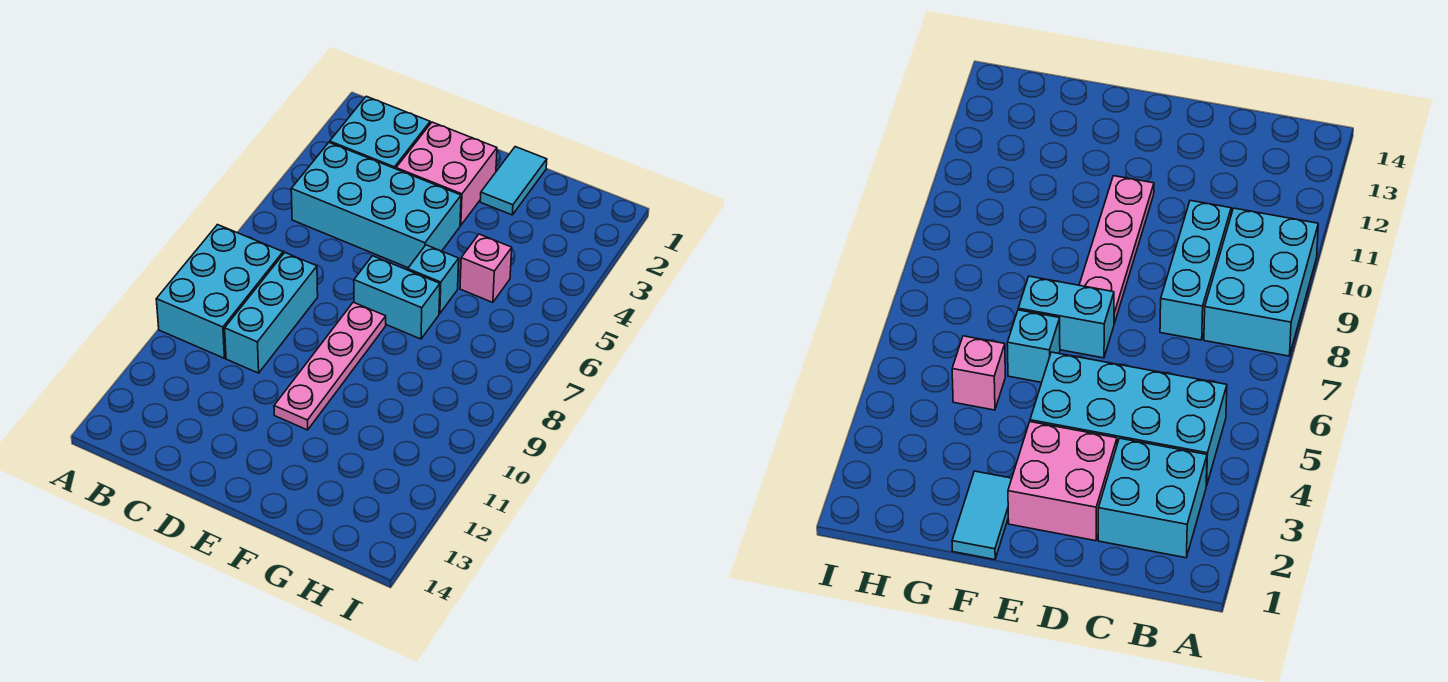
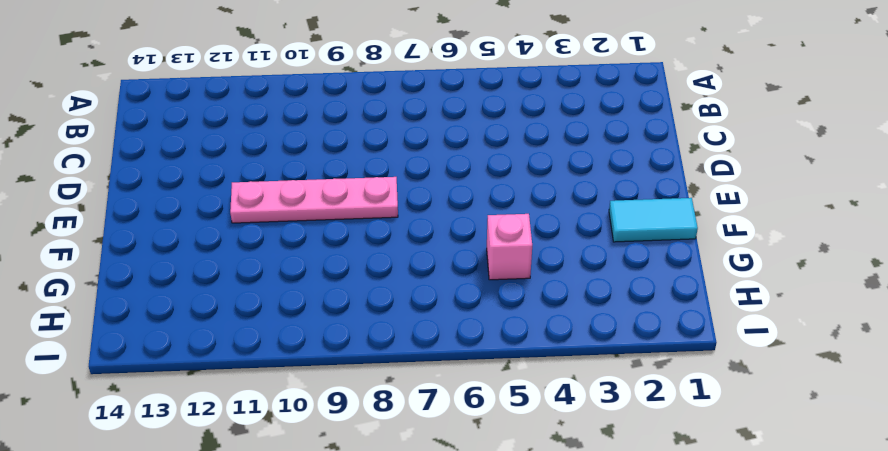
none -> cyan brick A8:B10 level 1
none -> cyan brick B2:C3 level 1

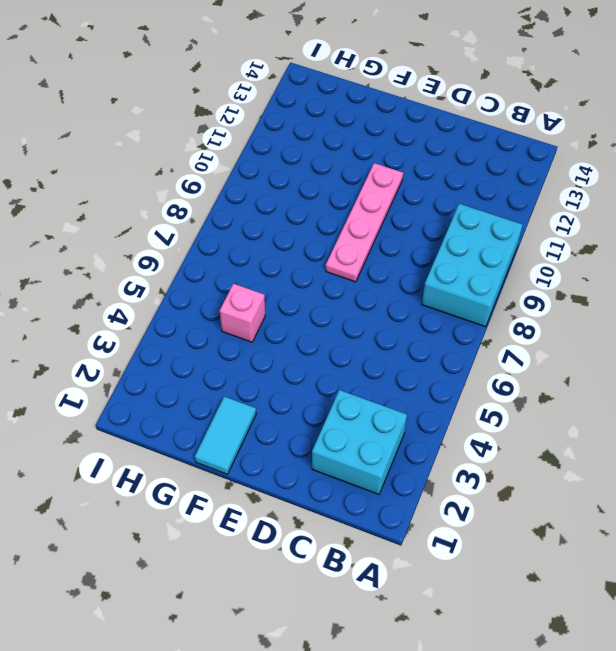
none -> cyan brick B4:E5 level 1
none -> cyan brick C8:C10 level 1

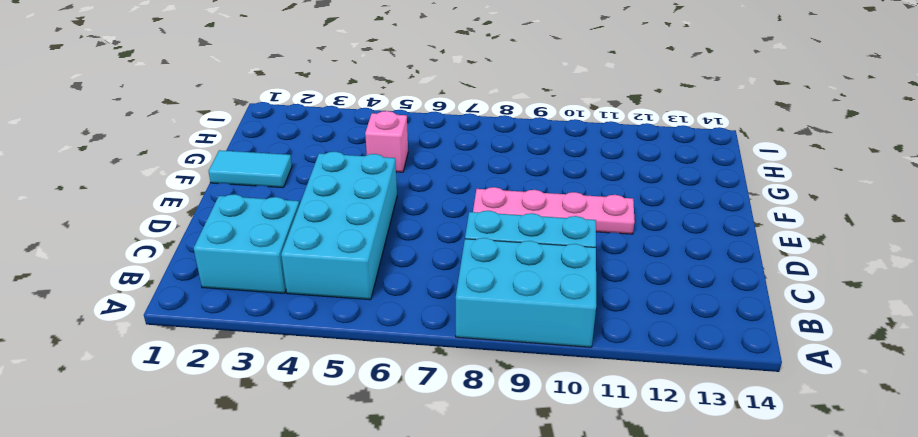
none -> pink brick D2:E3 level 1
none -> cyan brick E7:F7 level 1

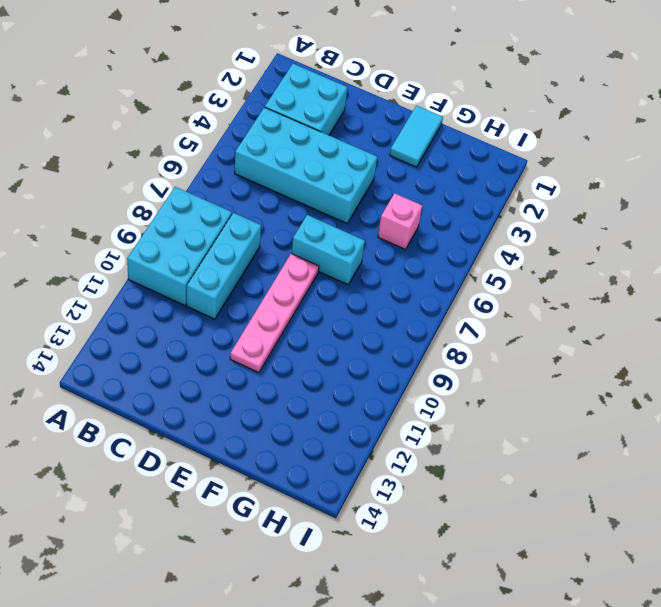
none -> pink brick D2:E3 level 1
none -> cyan brick F6 level 1

